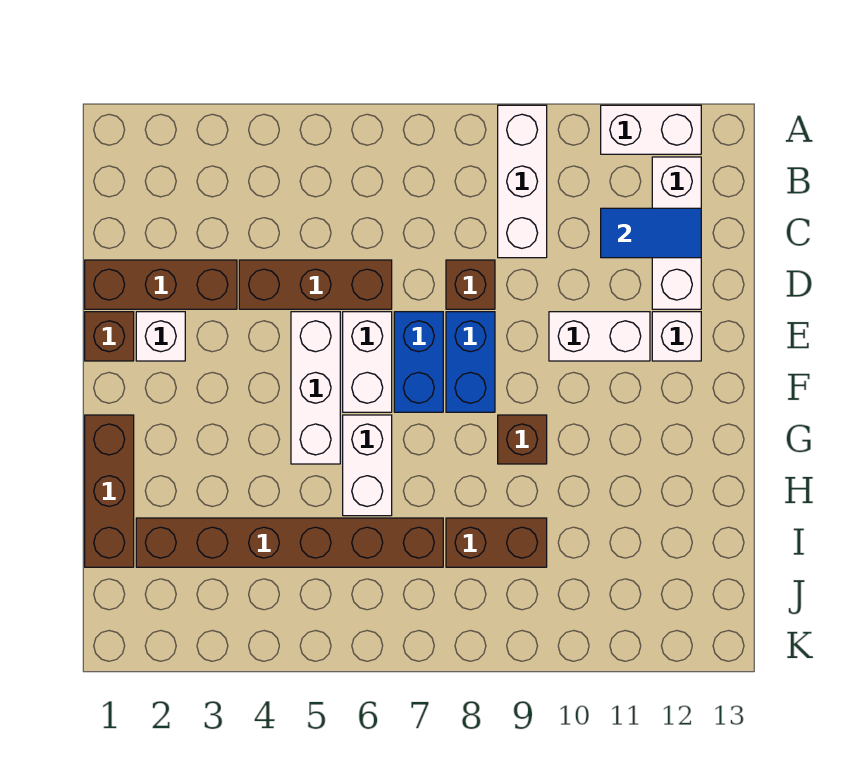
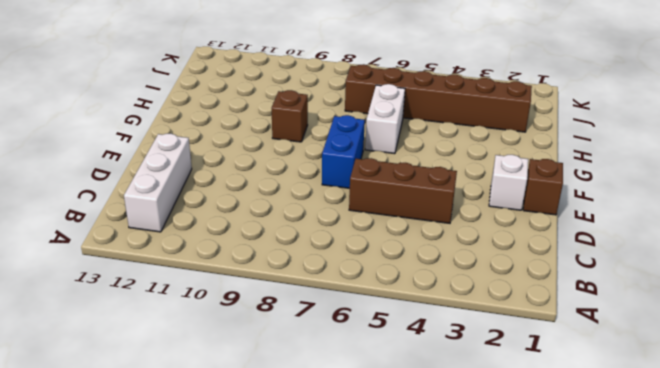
none -> white brick A9:C9 level 1
none -> white brick A11:A12 level 1
none -> brown brick D1:D3 level 1

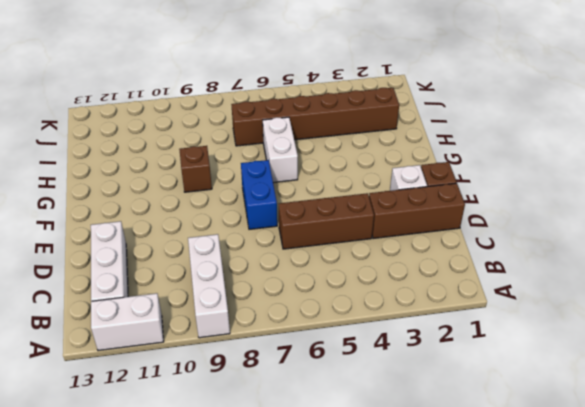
none -> brown brick D8 level 1
none -> white brick E5:G5 level 1
none -> white brick E6:F6 level 1

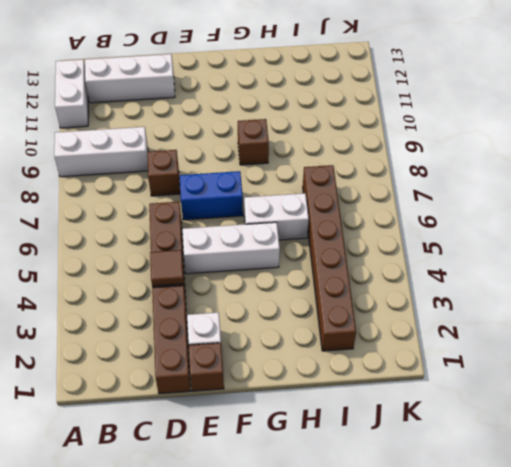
brown tile D4 level 2 -> none
none -> white brick E6:F6 level 1
none -> blue brick E8:F8 level 1
none -> white brick E10:E11 level 1

